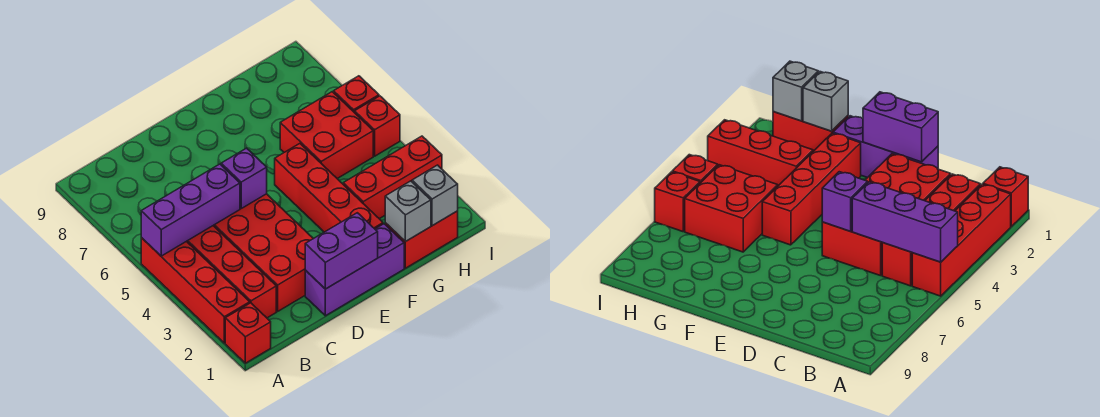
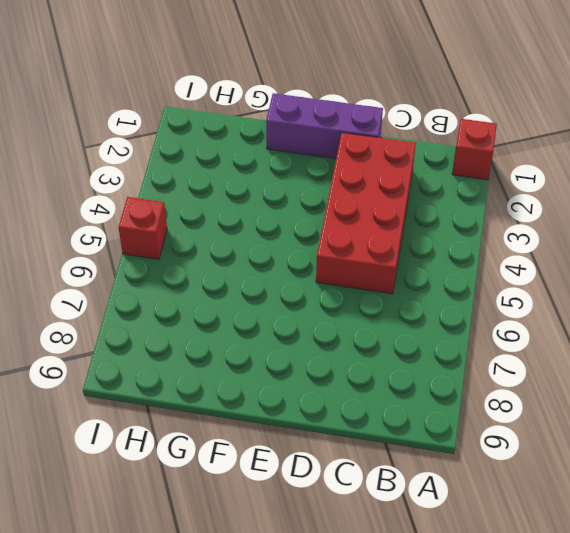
none -> red brick A2:A5 level 1
none -> red brick B2:B5 level 1
none -> red brick F2:F5 level 1

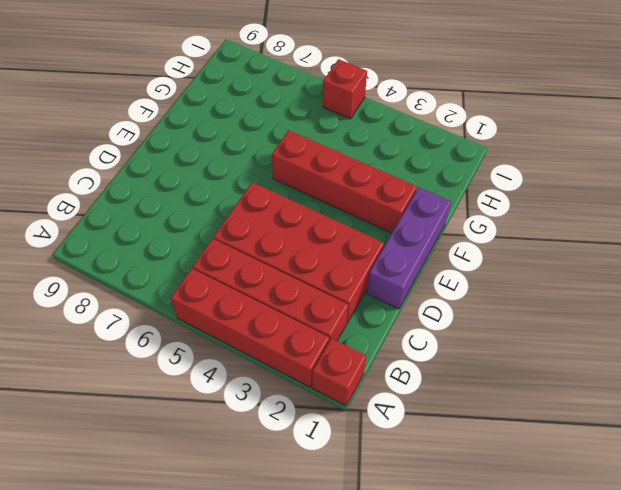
none -> red brick G1:H1 level 1
none -> red brick G3:I3 level 1
none -> red brick G5:H6 level 1

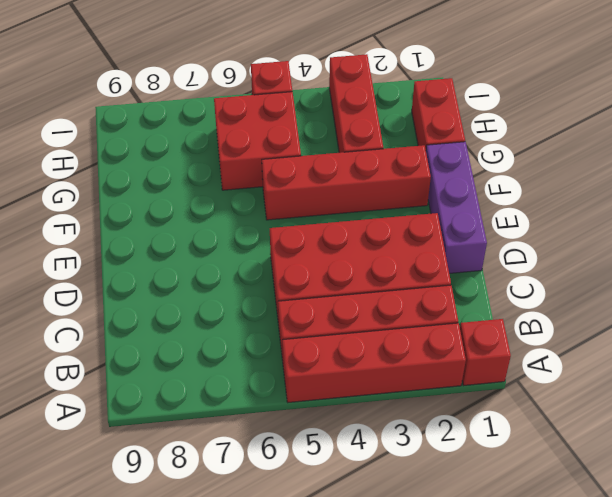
none -> red brick I6 level 1
none -> purple brick A5:C5 level 2
none -> purple brick D1:E1 level 2

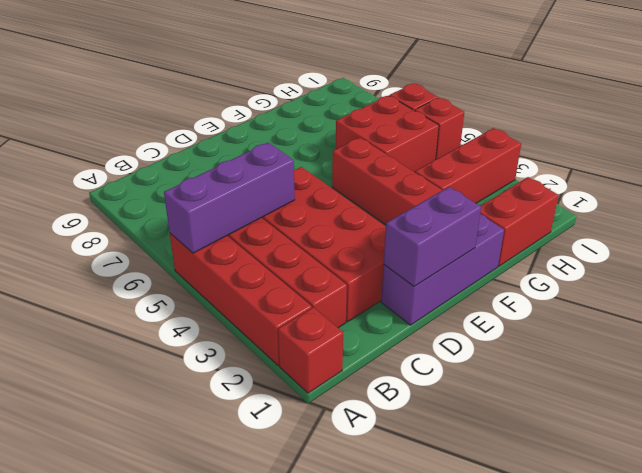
none -> purple brick D5 level 2
none -> grey brick G1 level 2
none -> grey brick H1 level 2

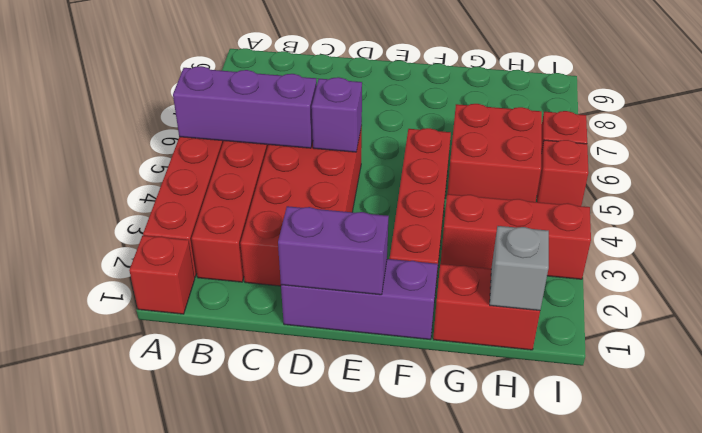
none -> grey brick G1 level 2

